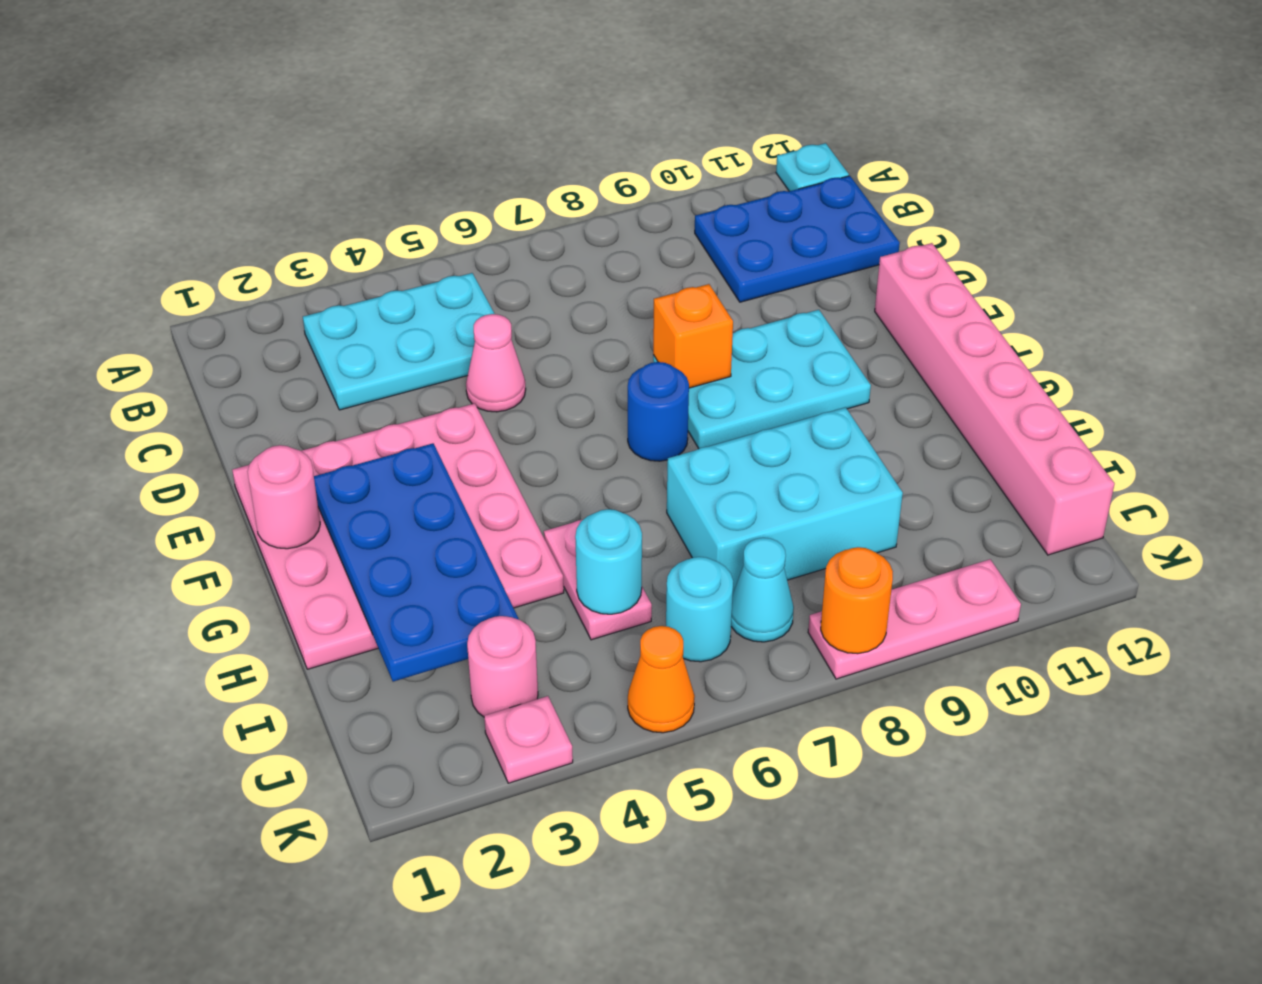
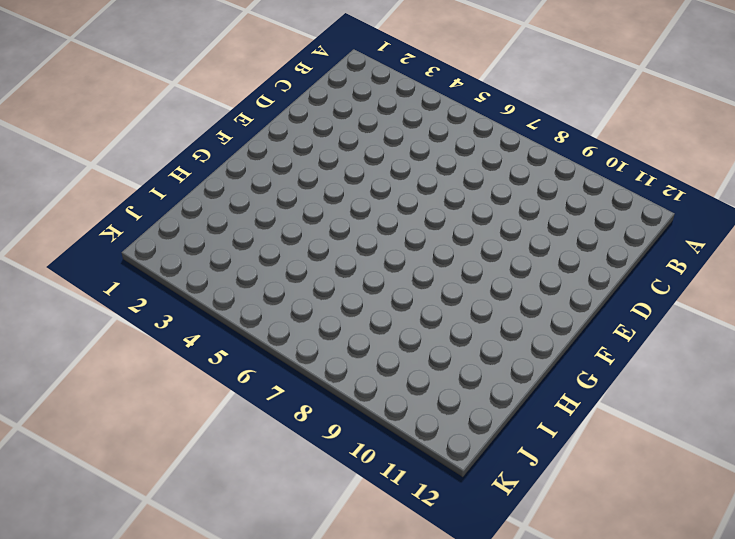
none -> cyan plate A12 level 1
none -> cyan plate B3:C5 level 1
none -> blue plate B10:C12 level 1

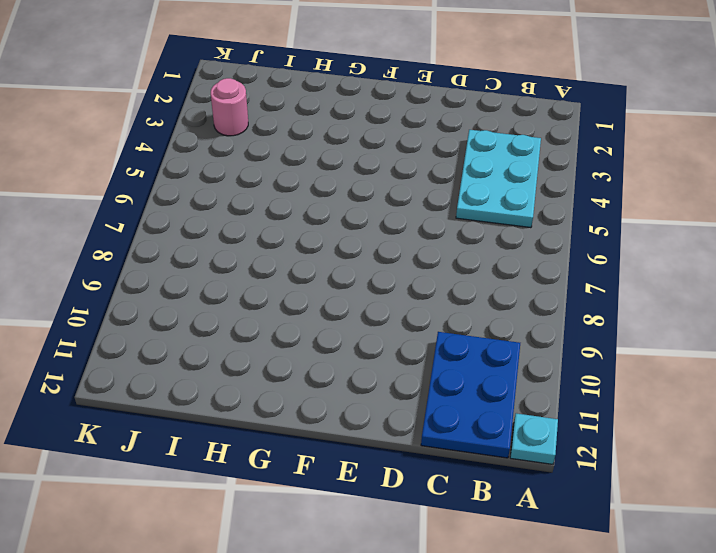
none -> pink cone D5 level 1
none -> pink plate E1:H4 level 1
none -> cyan plate E8:F10 level 1

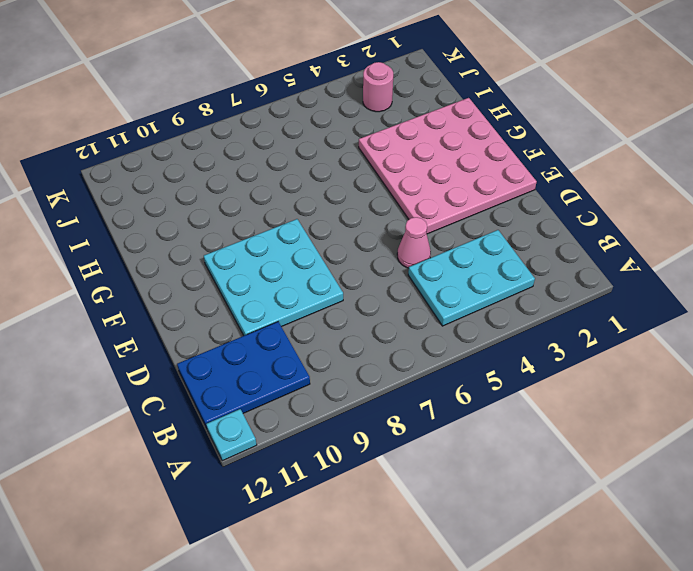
cyan plate D8:F10 level 1 -> cyan plate E8:F10 level 1
none -> pink brick E12:J12 level 1
none -> blue round brick F7 level 1
none -> pink plate H5:I5 level 1

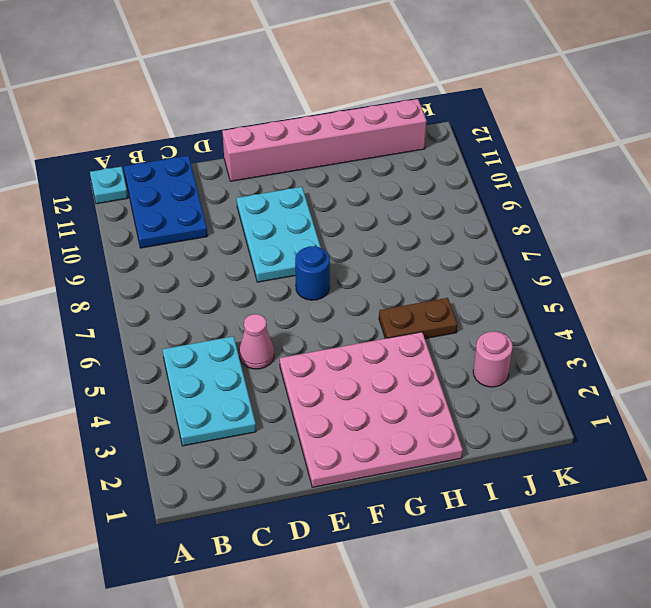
brown plate H5:I5 level 1 -> pink plate H5:I5 level 1
none -> cyan brick H7:I9 level 1
none -> cyan round brick J6 level 1
none -> cyan cone J7 level 1

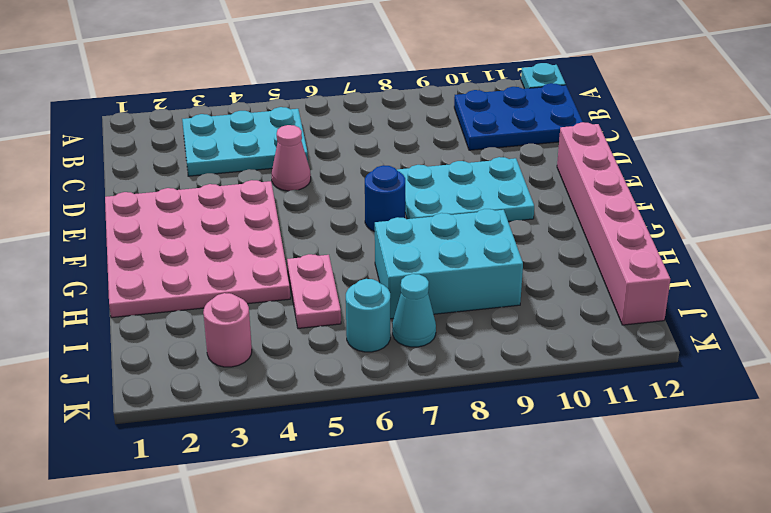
none -> pink plate K3 level 1
none -> orange cone K5 level 1
none -> pink plate K8:K10 level 1

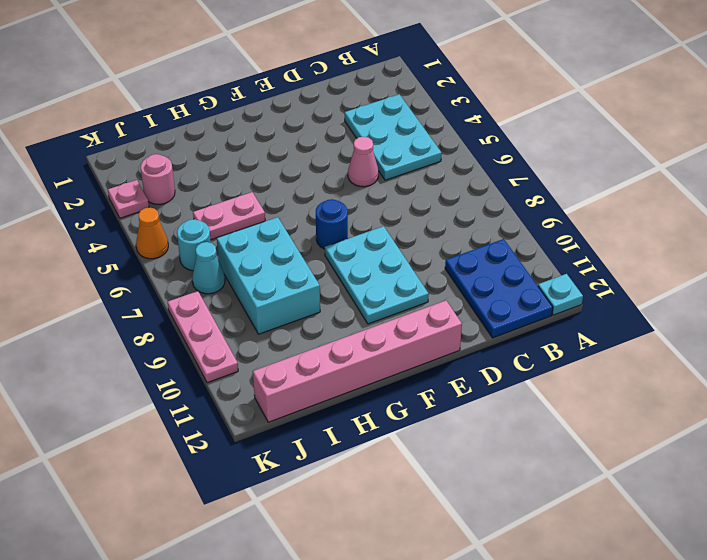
none -> pink plate E1:H4 level 1
none -> orange brick E8 level 2
none -> pink round brick F1 level 2

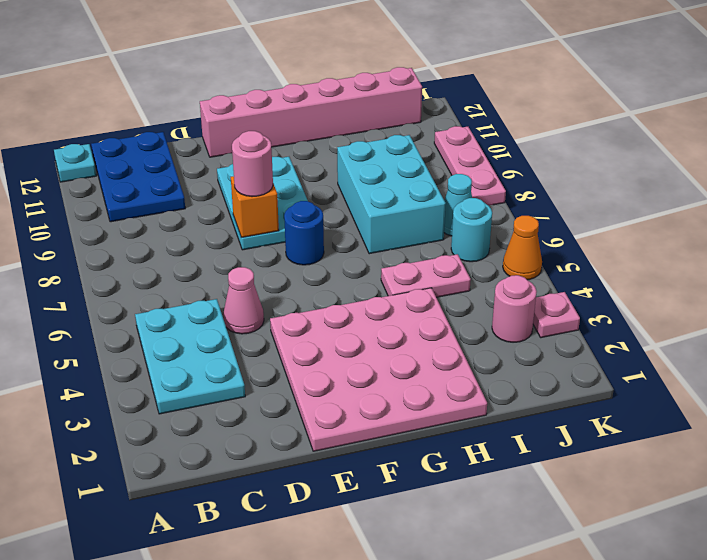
pink round brick E8 level 3 -> pink round brick F1 level 2
none -> blue plate F2:I3 level 2
none -> cyan round brick I5 level 2
none -> orange round brick K8 level 2

